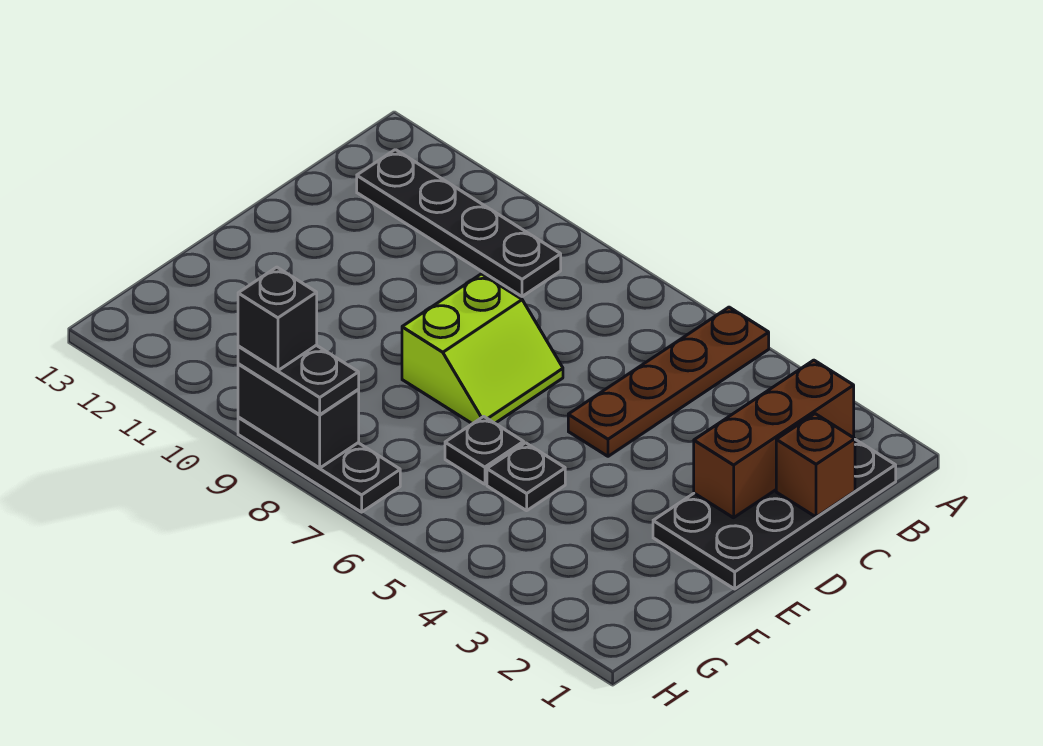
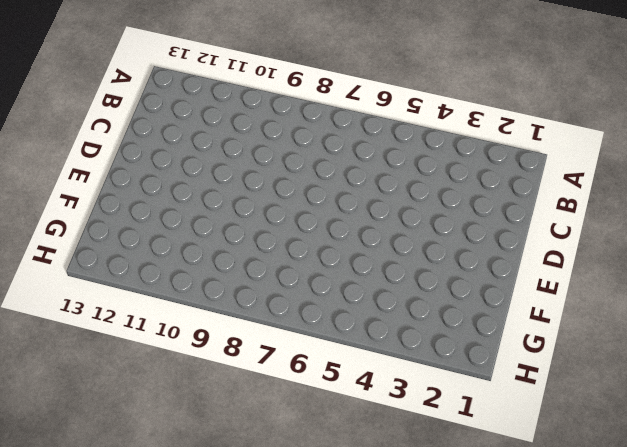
none -> brown plate A5:D5 level 1
none -> black plate B1:E2 level 1
none -> black plate B9:B12 level 1

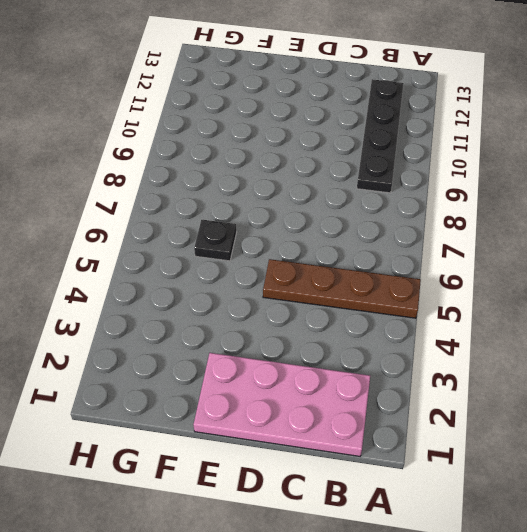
pink plate B1:E2 level 1 -> black plate B1:E2 level 1
none -> lime slope D7:E8 level 1 top 8
none -> black plate F5 level 1
none -> black plate H7:H9 level 1

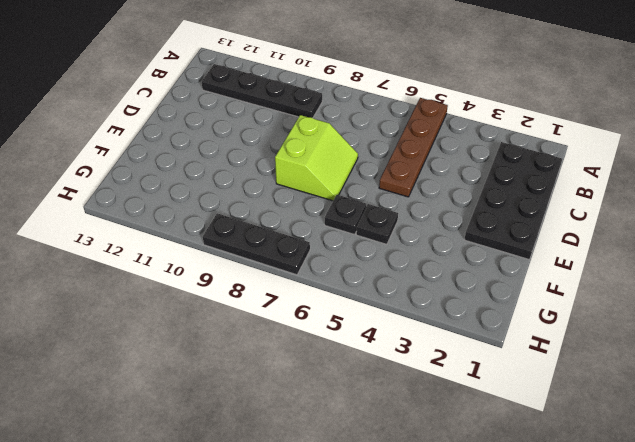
none -> brown brick B2:D2 level 2
none -> brown brick C1 level 2
none -> black brick H8:H9 level 2

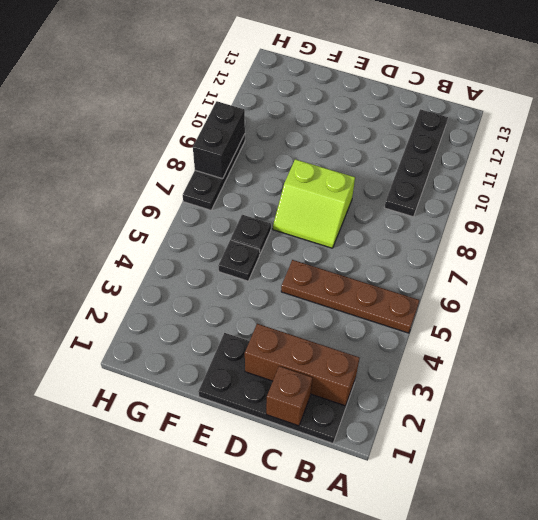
none -> black plate H8:H9 level 3
none -> black brick H9 level 4

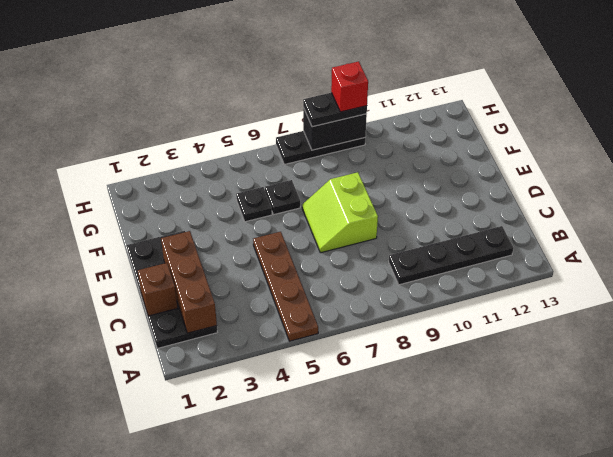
red brick H9 level 4 -> black brick H9 level 4

